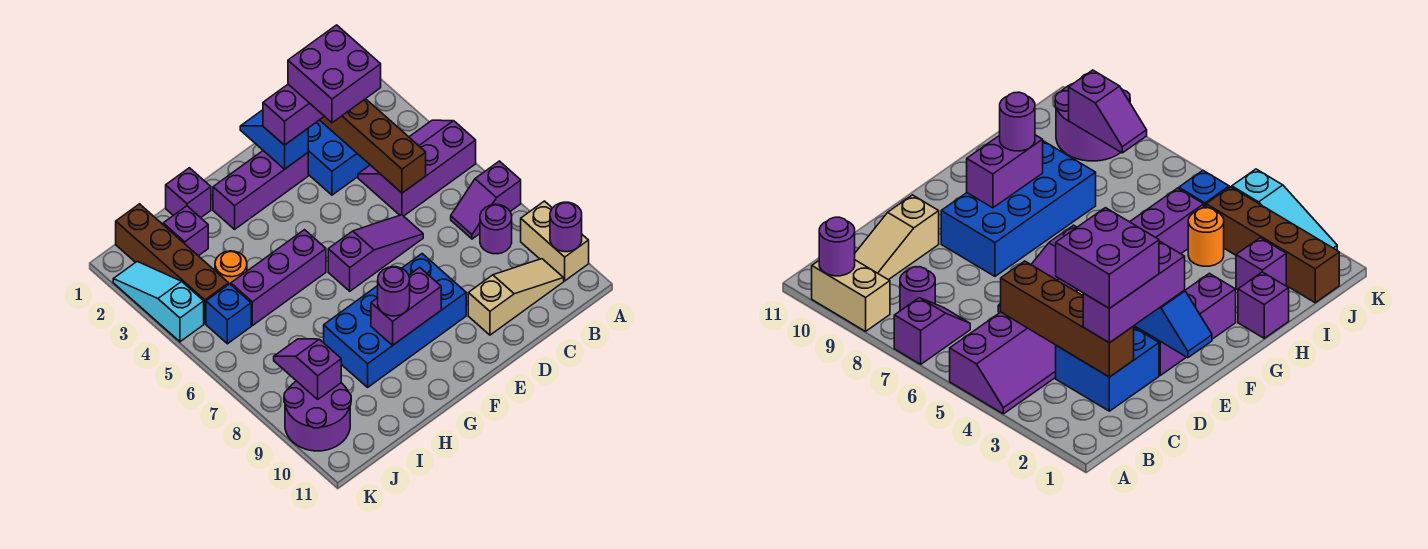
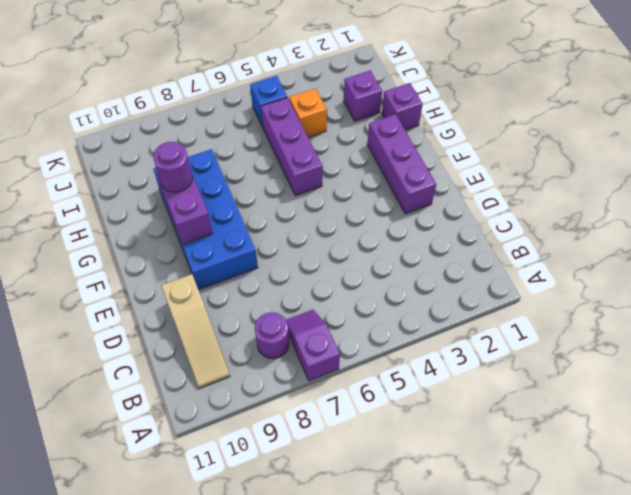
orange brick I4 level 1 -> orange round brick I4 level 1
none -> purple slope A4:C5 level 1 top 5
none -> tan brick A9:A10 level 1
none -> blue brick C2:D3 level 1

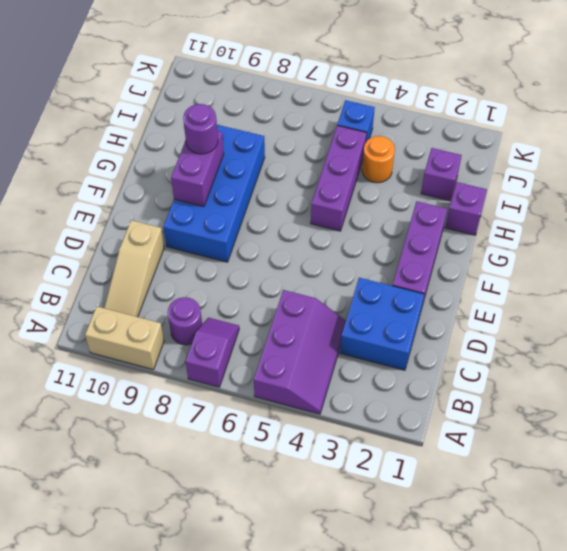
none -> purple slope D6:F6 level 1 top F
none -> brown brick J1:J4 level 1
none -> purple round brick J9:K10 level 1

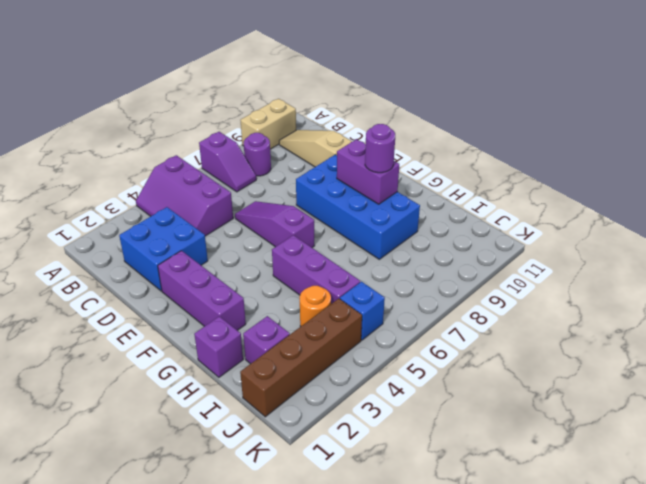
none -> purple round brick J9:K10 level 1
none -> cyan slope K2:K4 level 1 top 4
none -> purple round brick A10 level 2

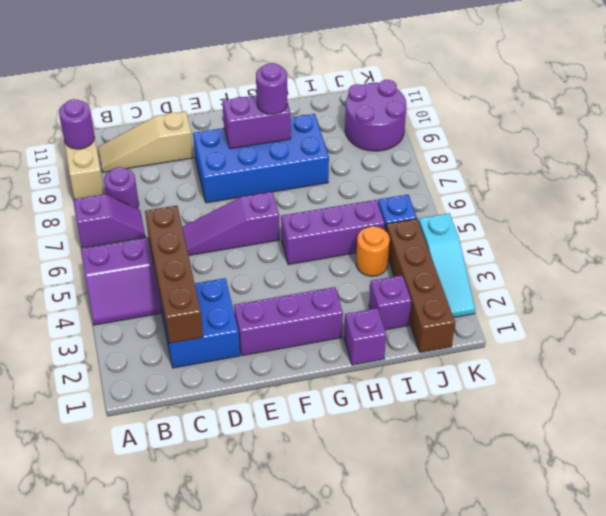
none -> blue slope E1:E2 level 2 top 2
none -> purple slope J8:J9 level 2 top 9
none -> purple brick C2:E2 level 3

